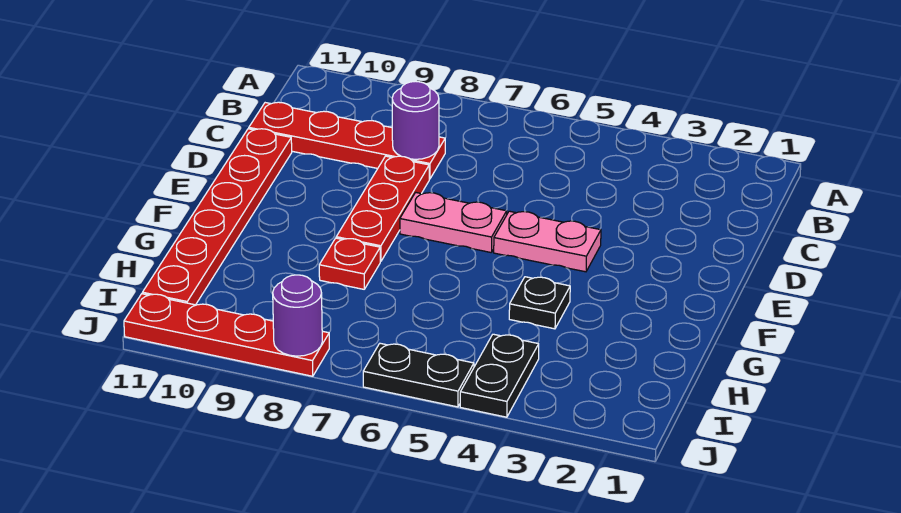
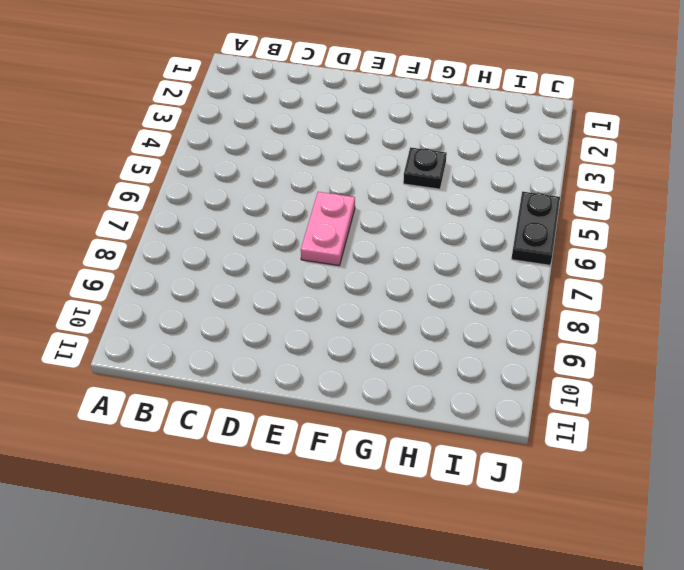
none -> red plate C8:C11 level 1
none -> red plate D8:F8 level 1
none -> red plate D11:I11 level 1

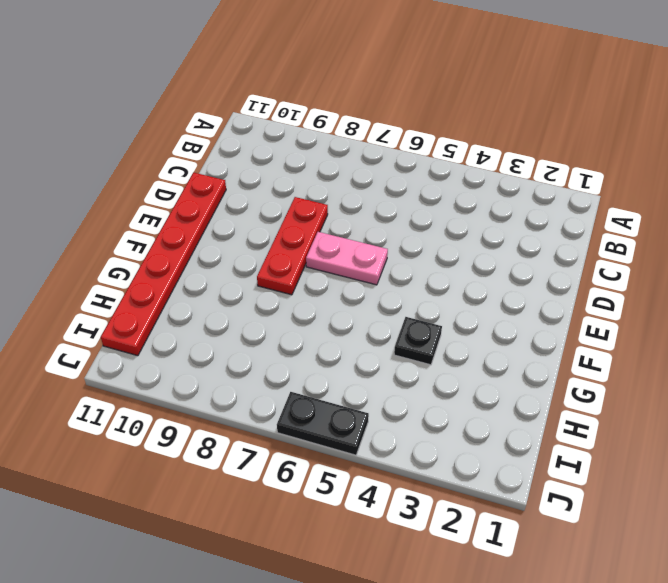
none -> red plate C8:C11 level 1
none -> pink plate E4:E5 level 1
none -> red plate G8 level 1

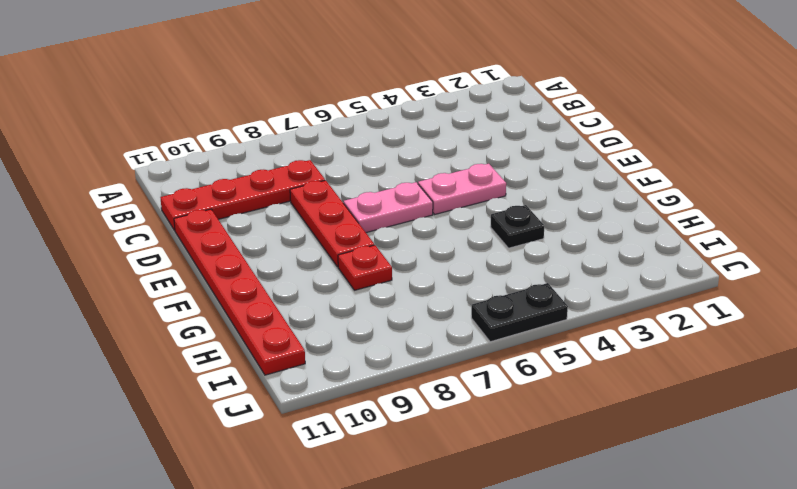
none -> black plate I4:J4 level 1
none -> red plate J8:J11 level 1
none -> purple round brick C8 level 2

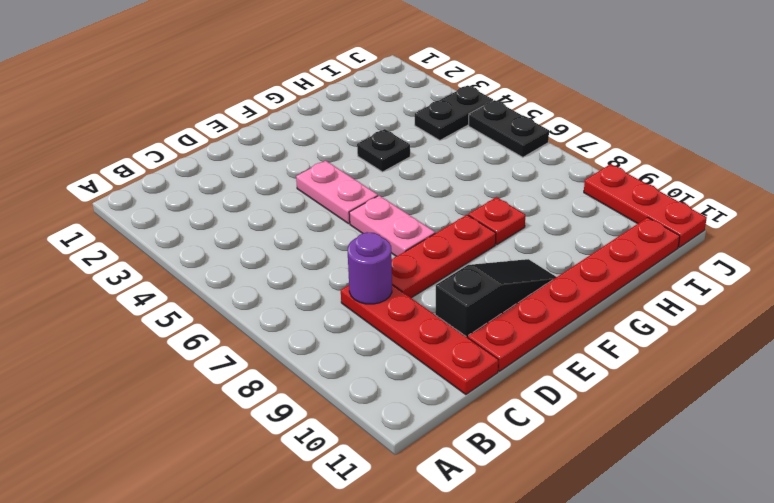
black slope D10:F10 level 1 top D -> none
red plate J9:J11 level 1 -> red plate J8:J11 level 1
none -> purple round brick J8 level 2

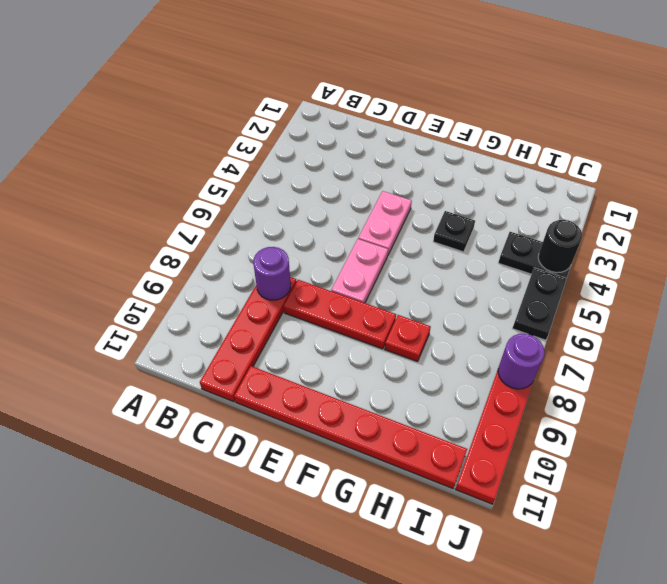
black round brick J4 level 2 -> none

